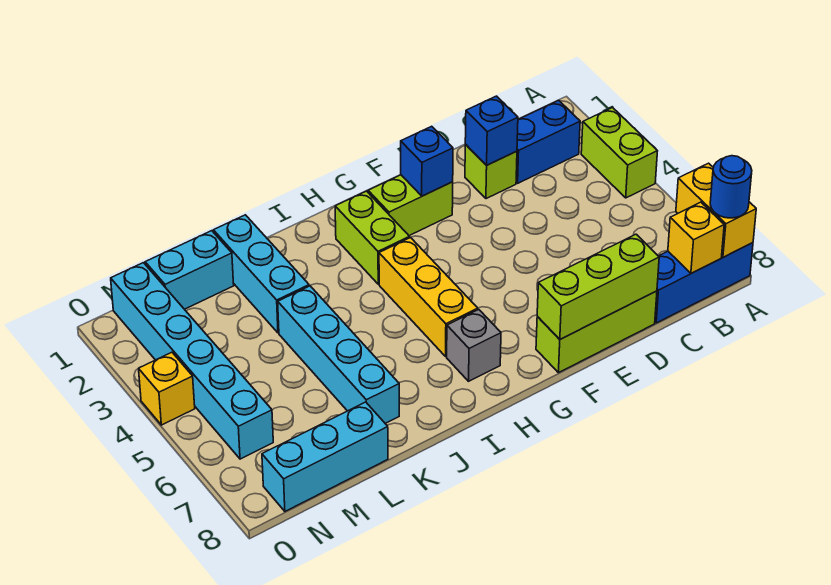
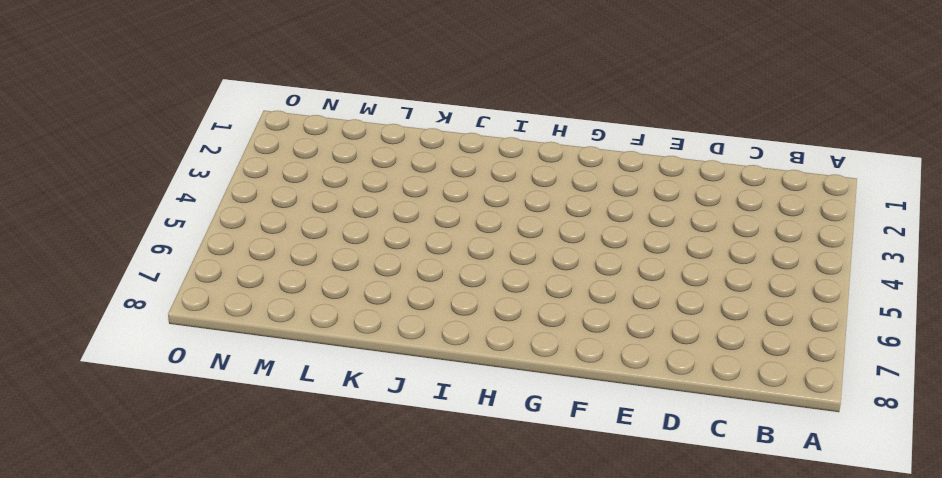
none -> lime brick A3:A4 level 1
none -> blue brick A8:C8 level 1
none -> blue brick B2:C2 level 1

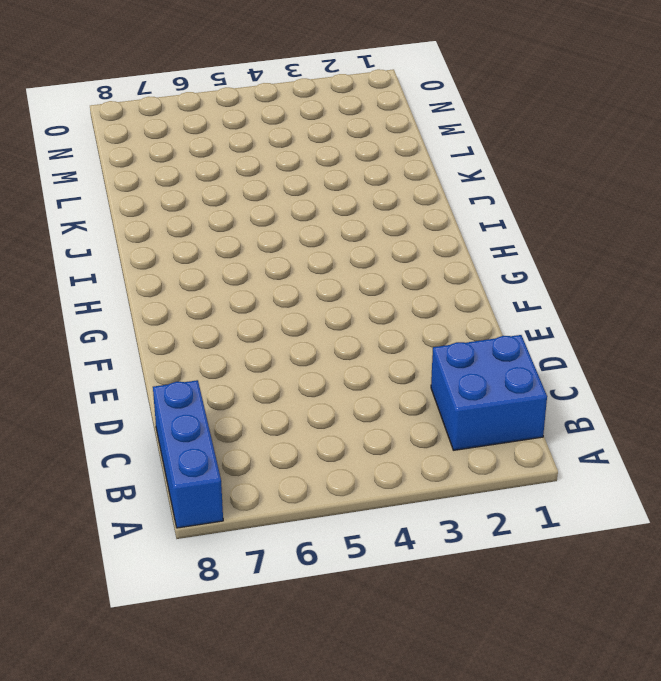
blue brick B1:C2 level 1 -> blue brick B2:C2 level 1
none -> lime brick A3:A4 level 1
none -> lime brick D2 level 1
none -> lime brick D8:F8 level 1

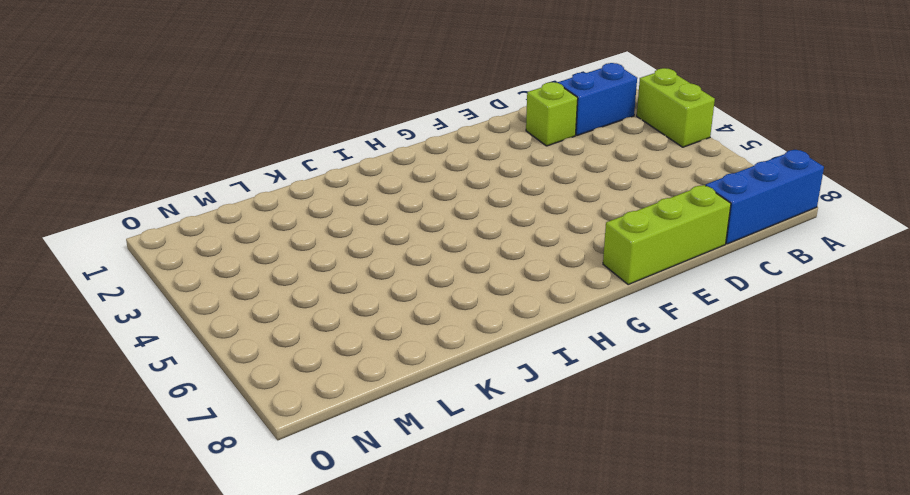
none -> lime brick F2:G2 level 1
none -> lime brick H2:H3 level 1
none -> yellow brick H4:H6 level 1

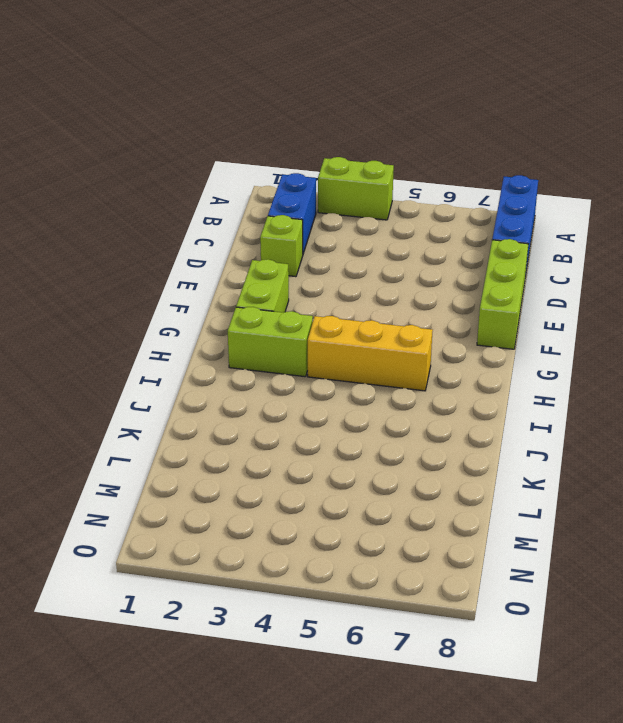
none -> grey brick H7 level 1
none -> cyan brick K1:K3 level 1
none -> cyan brick K4:K7 level 1

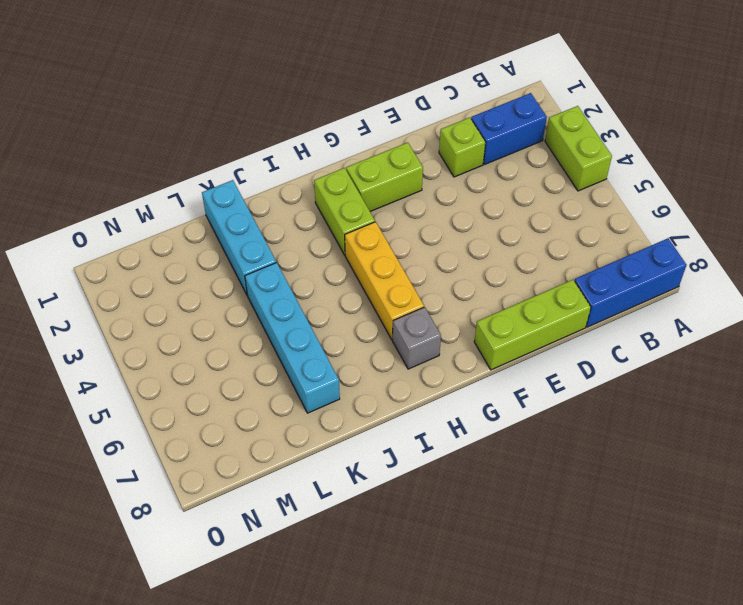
none -> cyan brick L1:M1 level 1
none -> cyan brick L8:N8 level 1
none -> cyan brick N1:N6 level 1

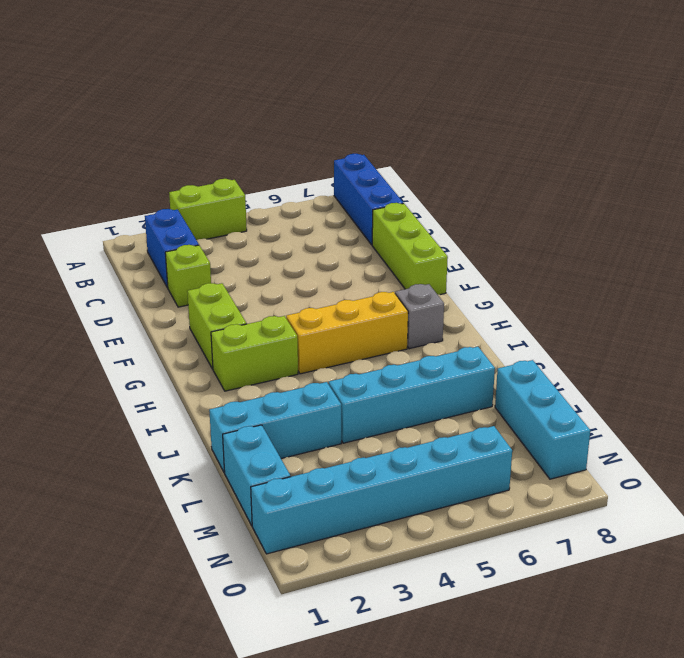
none -> yellow brick O4 level 1
none -> yellow brick A7:A8 level 2
none -> yellow brick B8 level 2

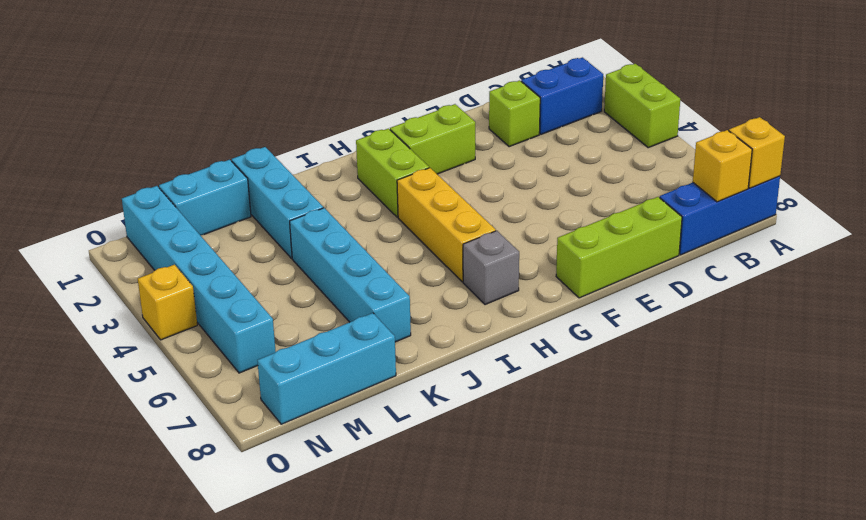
yellow brick A8 level 2 -> yellow brick A7:A8 level 2
none -> blue brick D2 level 2
none -> lime brick D8:F8 level 2
none -> blue brick F2 level 2

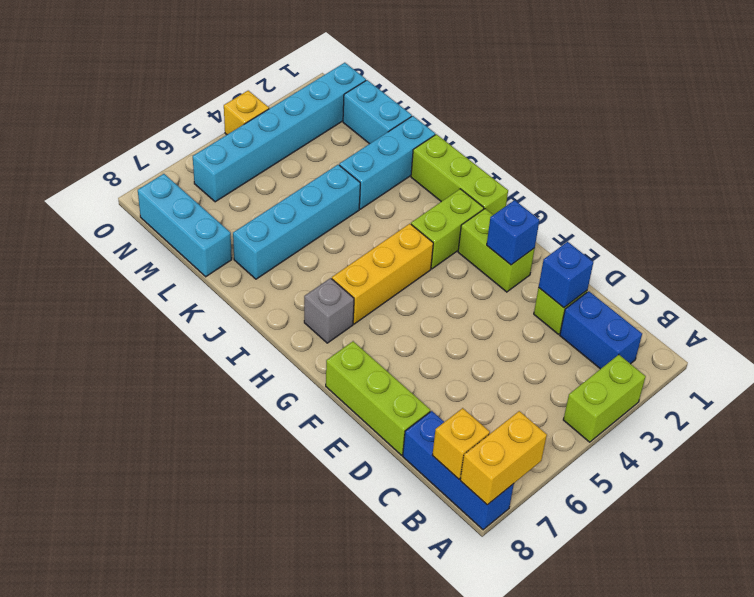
lime brick H1:J1 level 1 -> lime brick D8:F8 level 2
none -> blue round brick A8 level 3

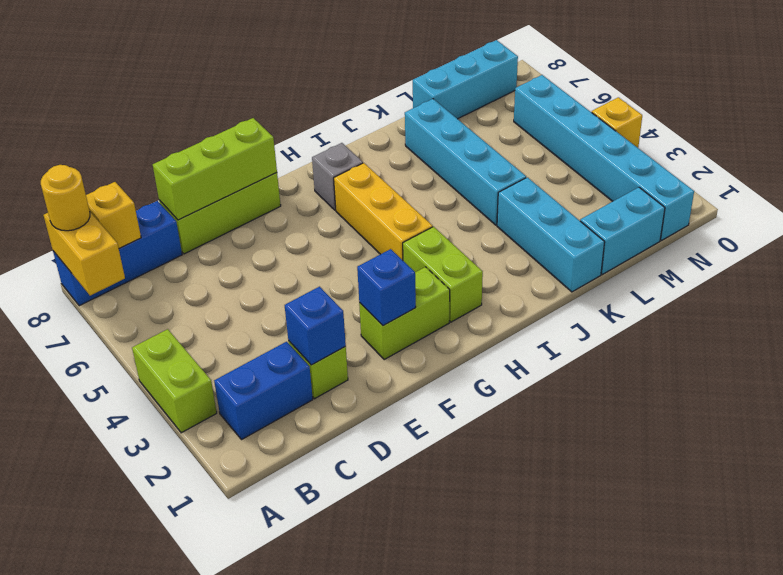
yellow round brick A8 level 3 -> blue round brick A8 level 3

